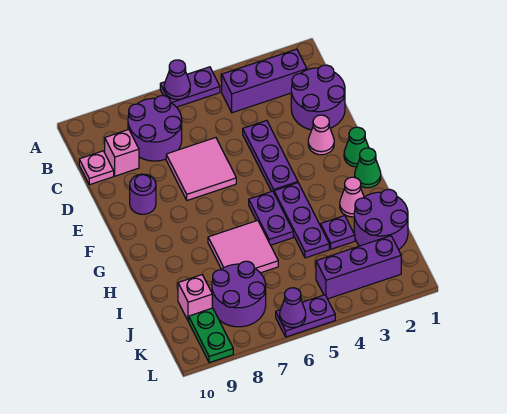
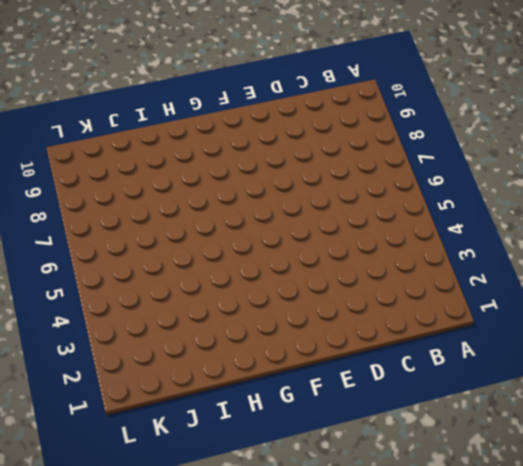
none -> purple plate A5:A6 level 1
none -> purple brick B2:B4 level 1
none -> purple round brick B7:C8 level 1

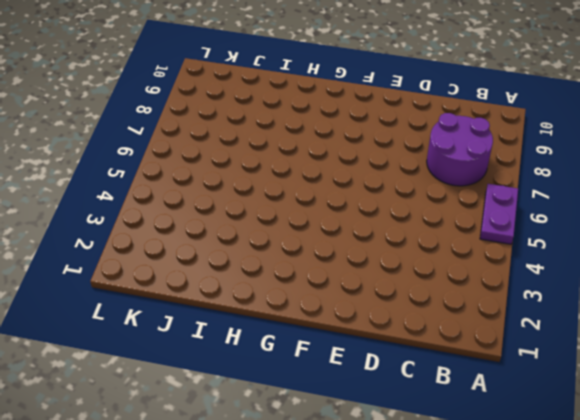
none -> purple brick B2:B4 level 1
none -> purple round brick C1:D2 level 1
none -> pink brick C9 level 1

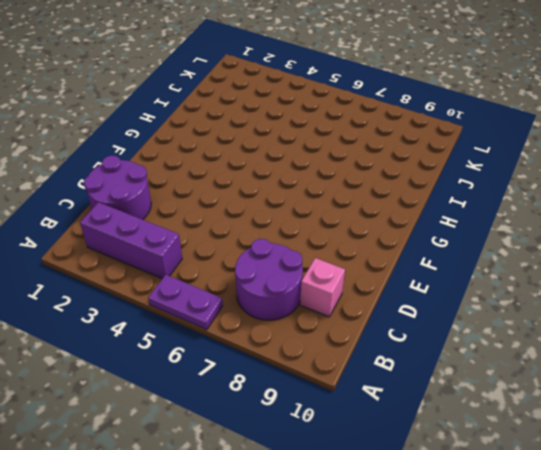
none -> pink plate C10 level 1
none -> purple plate D4:F4 level 1
none -> pink tile D6:E7 level 1

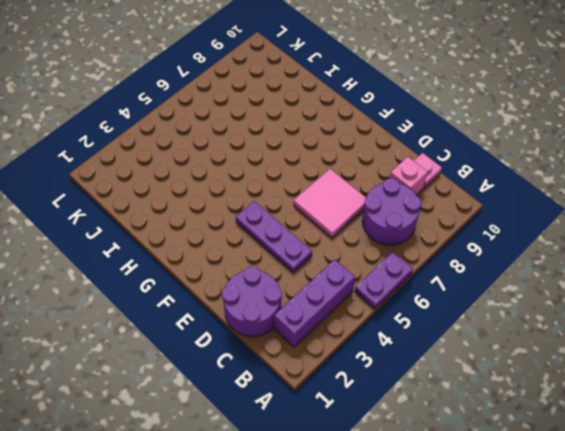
none -> pink cone E2 level 1
none -> purple round brick E9 level 1
none -> green cone F1 level 1

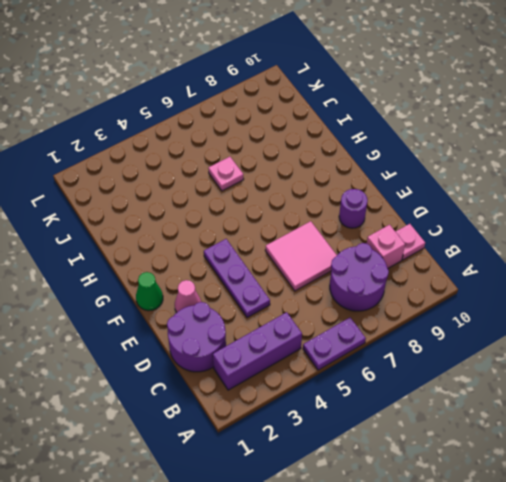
pink plate I6 level 1 -> pink tile H6:I7 level 1
none -> green cone G1 level 1
none -> purple plate G4:I4 level 1
none -> purple plate G5:H5 level 1

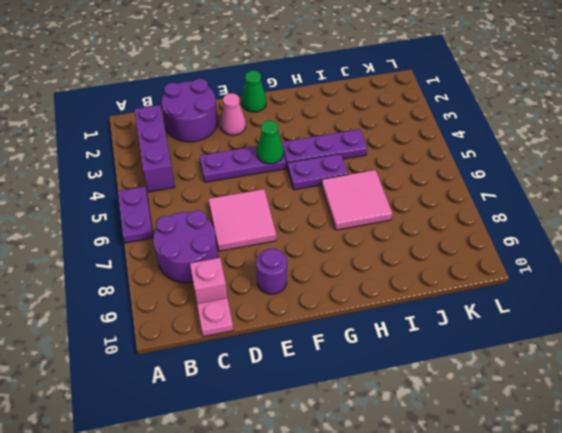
green cone F4 level 2 -> green cone G1 level 1
none -> pink cone H2 level 1
none -> purple round brick I1:J2 level 1
none -> purple plate I3 level 1

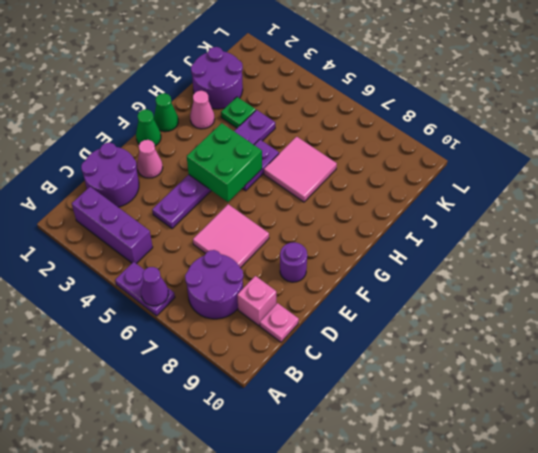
green brick F4:G5 level 2 -> none
green plate I3 level 1 -> purple plate I3 level 1
none -> purple round brick J7:K8 level 1
none -> pink brick J9 level 1
none -> purple brick K2:K4 level 1

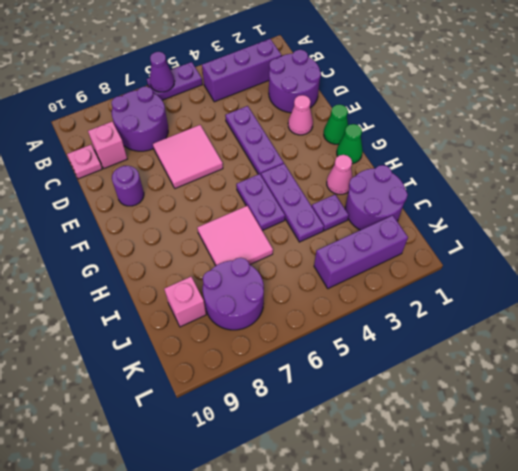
none -> green plate K9:L9 level 1
none -> purple plate L5:L6 level 1
none -> purple cone L6 level 2

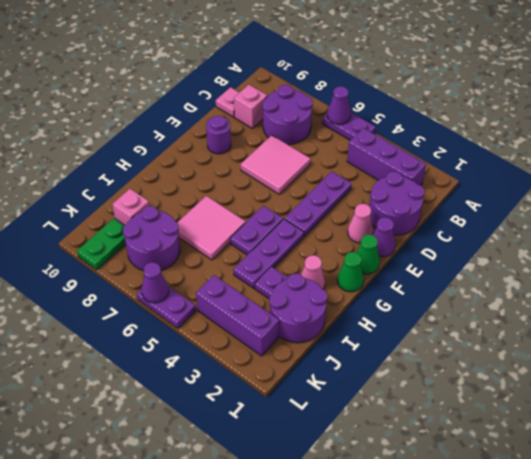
purple cone E1 level 1 -> none

